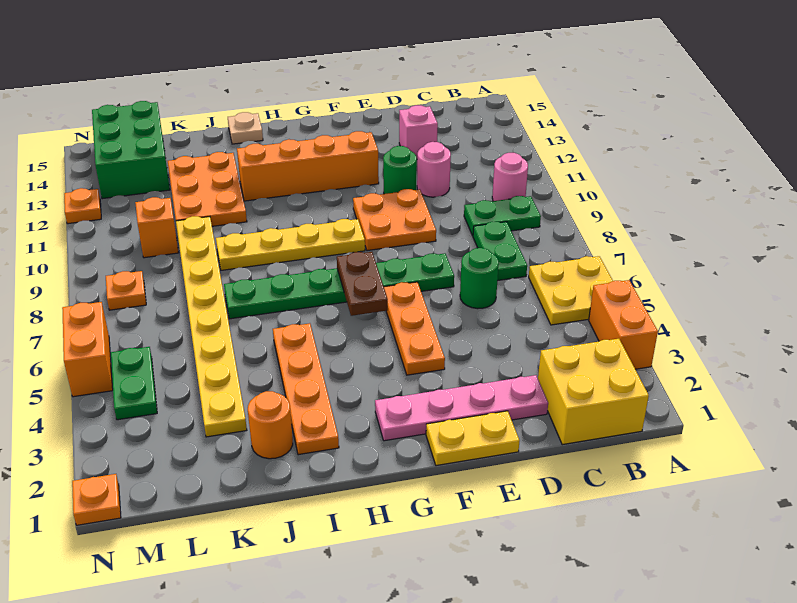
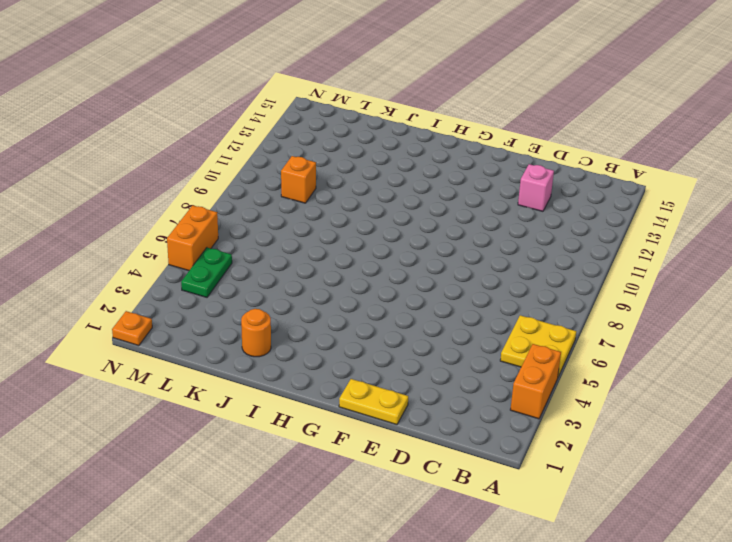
none -> yellow brick B1:C2 level 1
none -> green plate B9:C9 level 1
none -> pink round brick B10 level 1
none -> green plate C7:C8 level 1

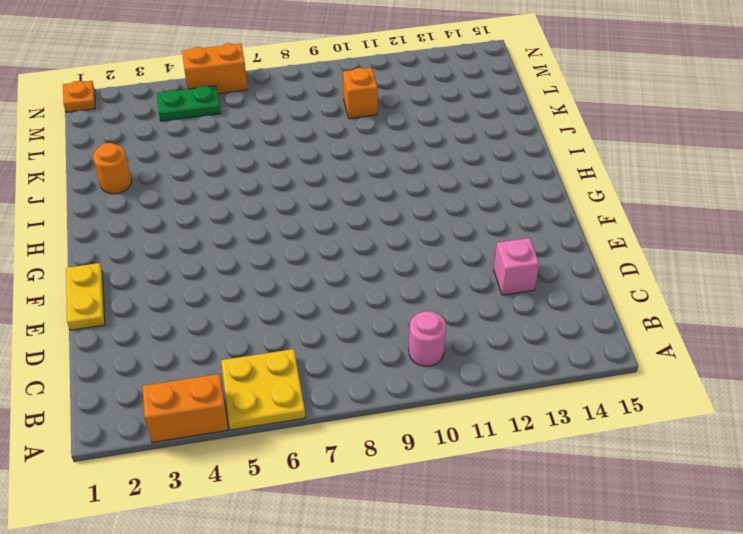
none -> yellow brick B1:C2 level 1
none -> green plate B9:C9 level 1
none -> green plate C7:C8 level 1
none -> pink plate D2:G2 level 1

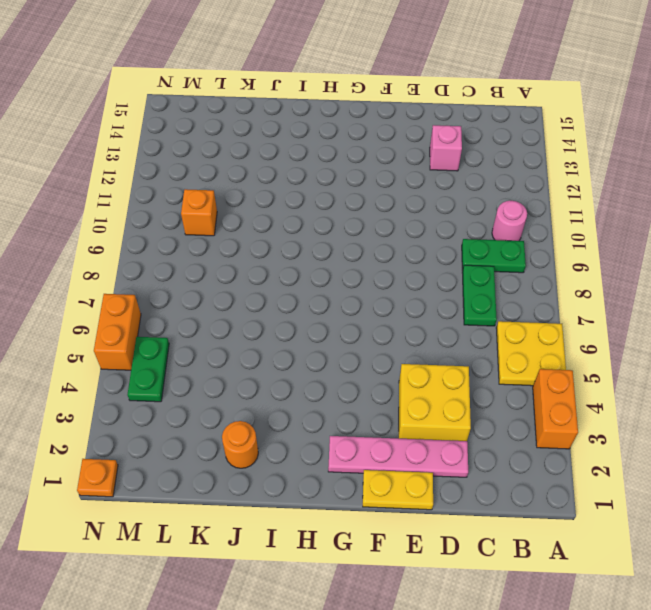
yellow brick D3:E4 level 1 -> yellow brick B1:C2 level 1
none -> green round brick D6 level 1
none -> pink round brick D11 level 1
none -> green plate E7:J7 level 1
none -> orange plate E9:F10 level 1

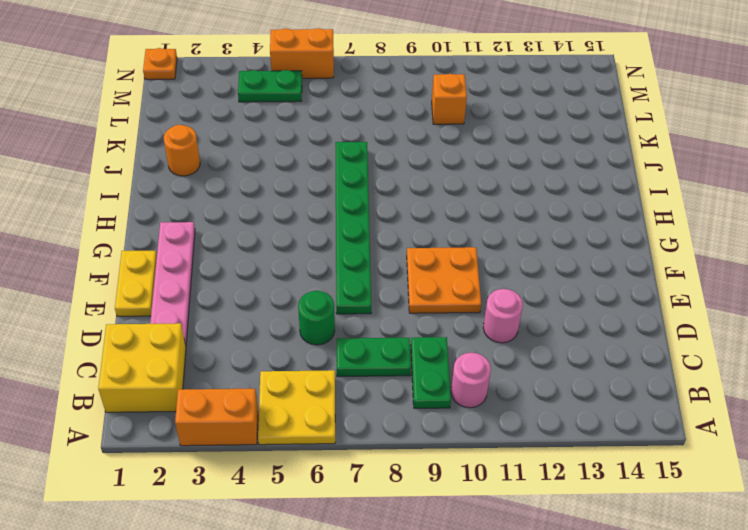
none -> pink brick D13 level 1
none -> green round brick E11 level 1
none -> orange plate F4:F6 level 1
none -> orange brick F12:I12 level 1

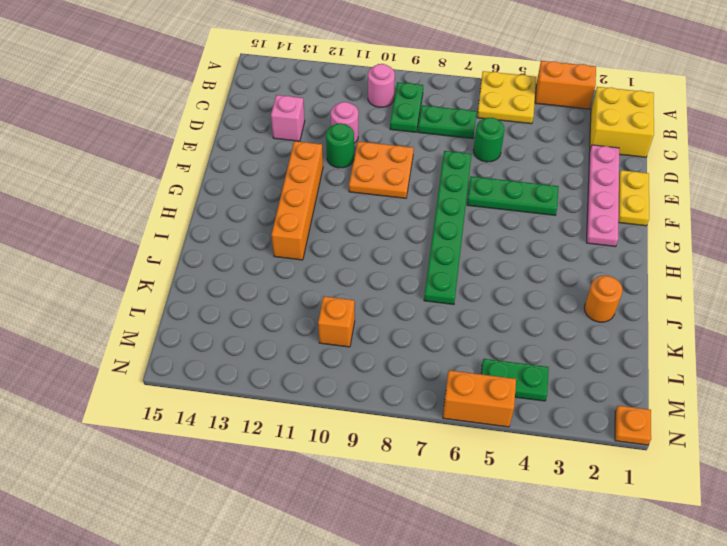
green plate F4:F6 level 1 -> orange plate F4:F6 level 1
none -> yellow plate G9:J9 level 1
none -> orange plate I2:I5 level 1
none -> tan plate I15 level 1
none -> orange plate J11:K13 level 1

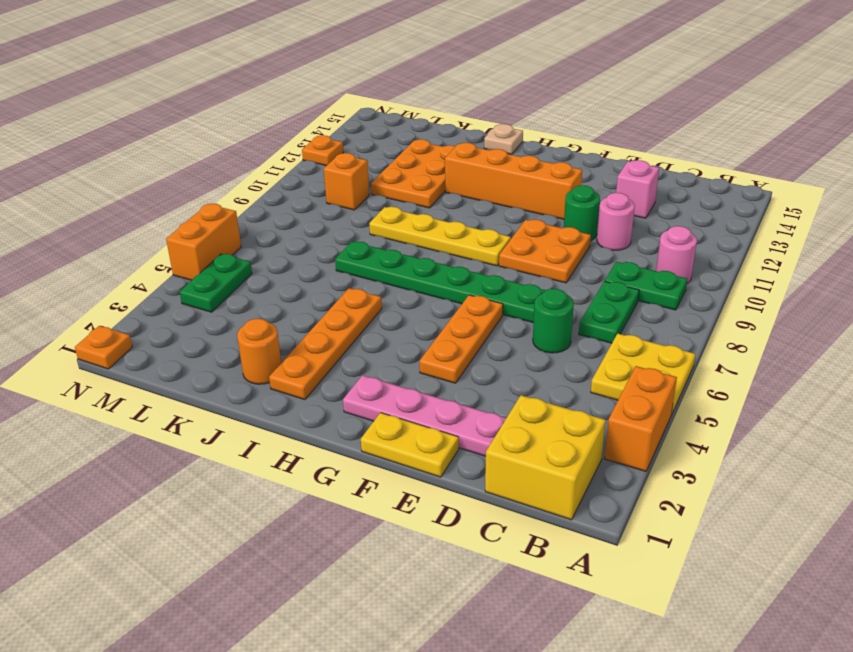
none -> yellow plate K3:K10 level 1
none -> green brick L13:M15 level 1
none -> orange plate M8 level 1
none -> brown plate G6:G7 level 2

